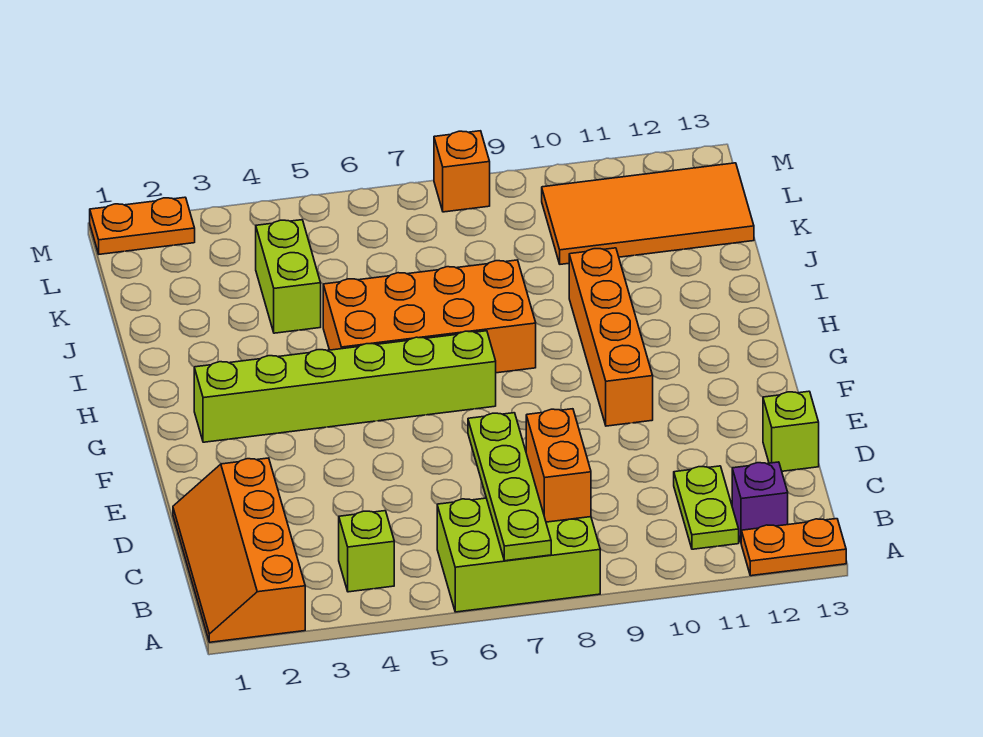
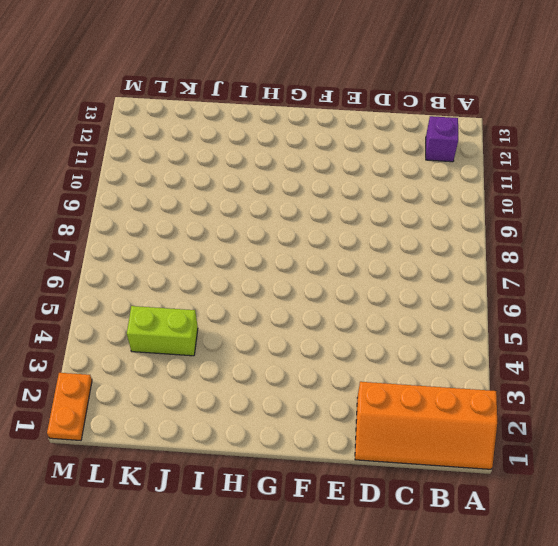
none -> lime brick A6:B8 level 1
none -> orange plate A12:A13 level 1
none -> lime brick B4 level 1

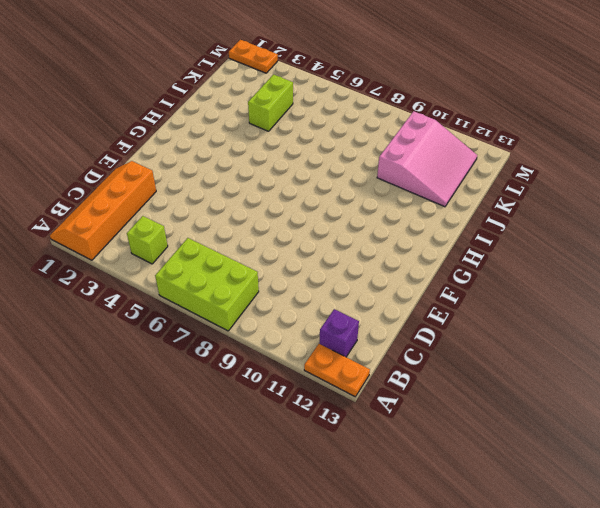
pink slope J10:L12 level 1 top 10 -> orange tile K10:L13 level 1
none -> lime plate B11:C11 level 1
none -> lime brick D13 level 1
none -> orange brick F10:I10 level 1

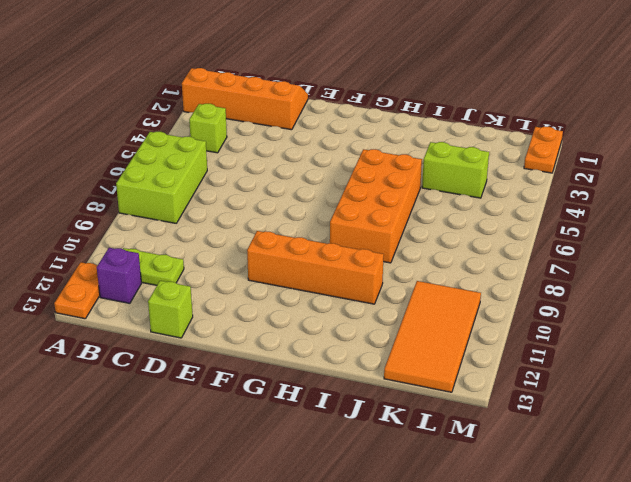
none -> lime brick G2:G7 level 1
none -> orange brick M8 level 1
none -> lime plate A7:D7 level 2

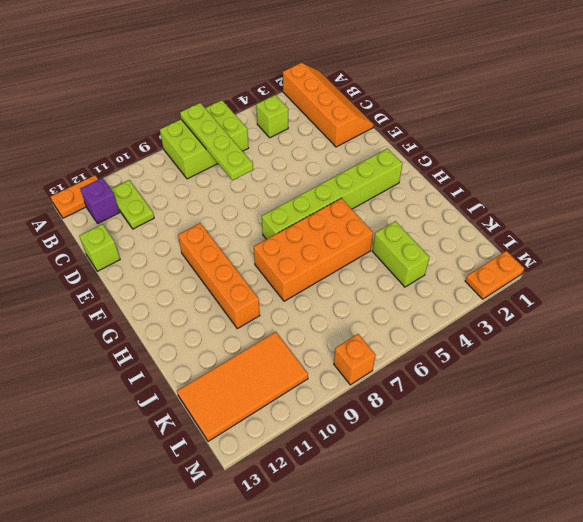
none -> orange brick B8:C8 level 2

